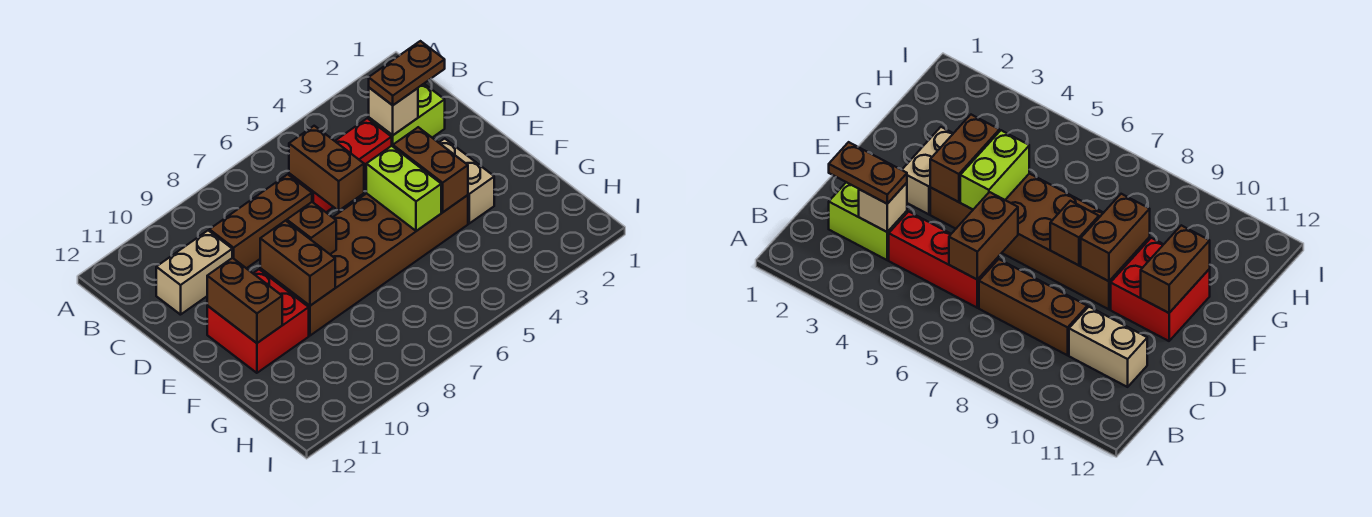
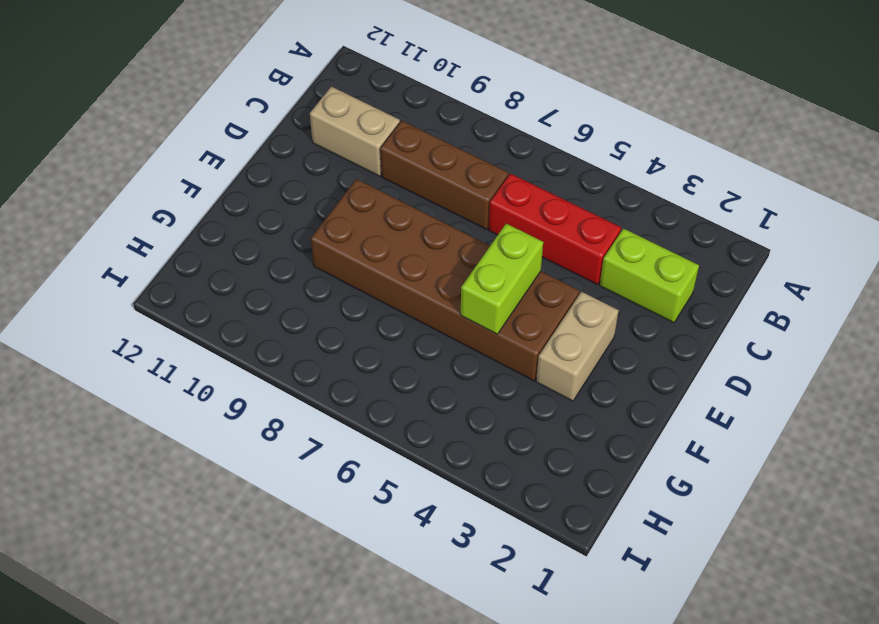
none -> red brick E10:F11 level 1
none -> tan brick C3 level 2
none -> brown brick C6:D6 level 2

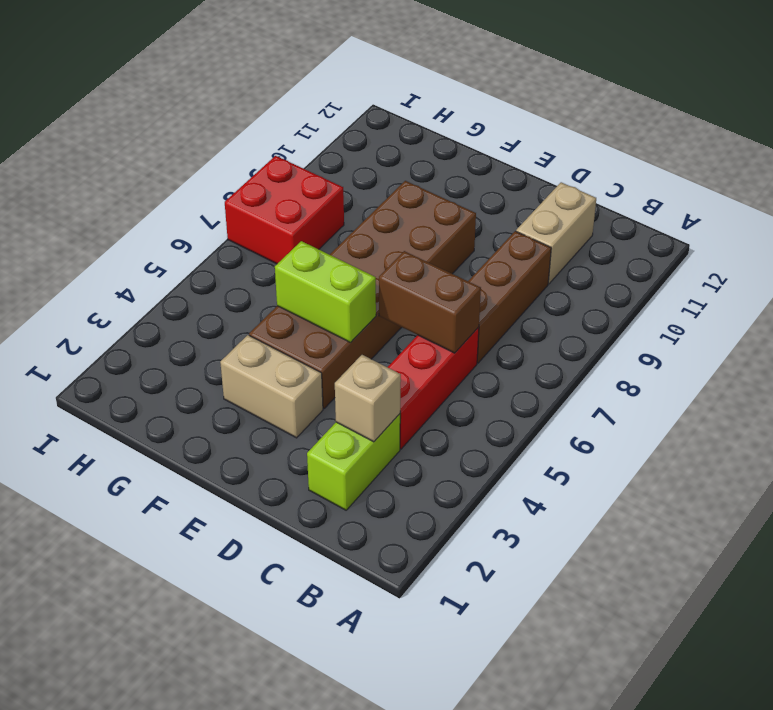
red brick H7:I8 level 1 -> red brick E10:F11 level 1
none -> brown brick E4:F4 level 2
none -> brown brick E8 level 2
none -> brown brick E9:F9 level 2

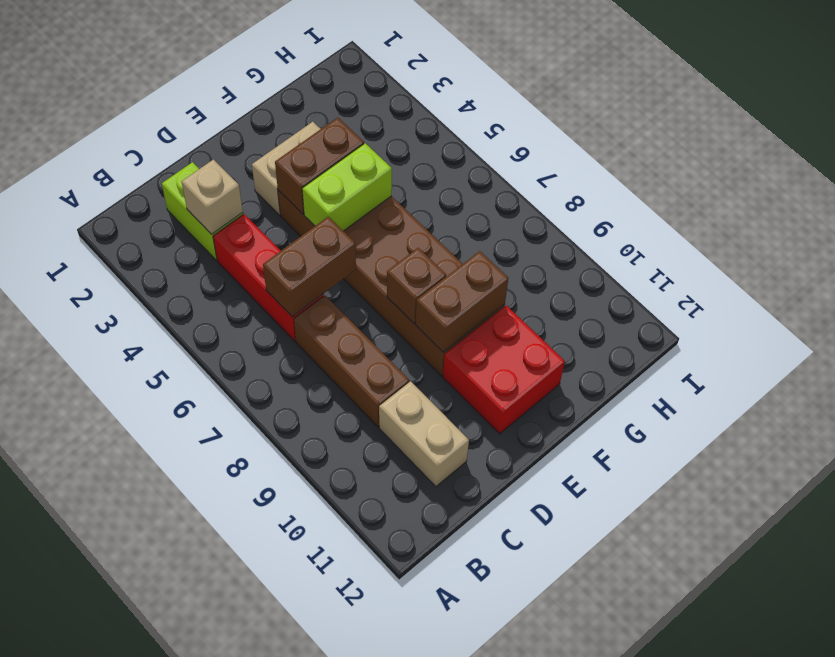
none -> brown brick E11:F11 level 2
none -> brown plate C2:C3 level 3

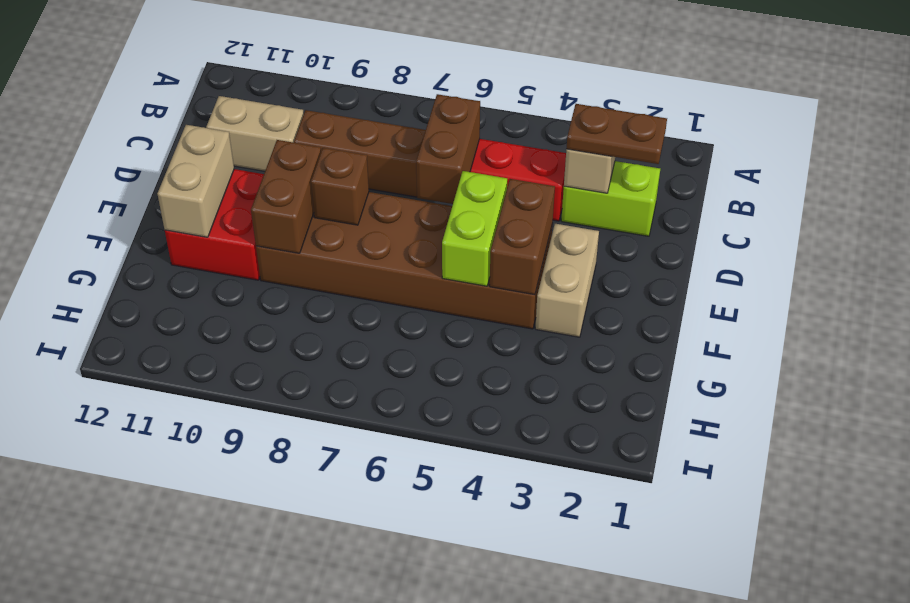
tan brick E11:F11 level 2 -> brown brick E11:F11 level 2

